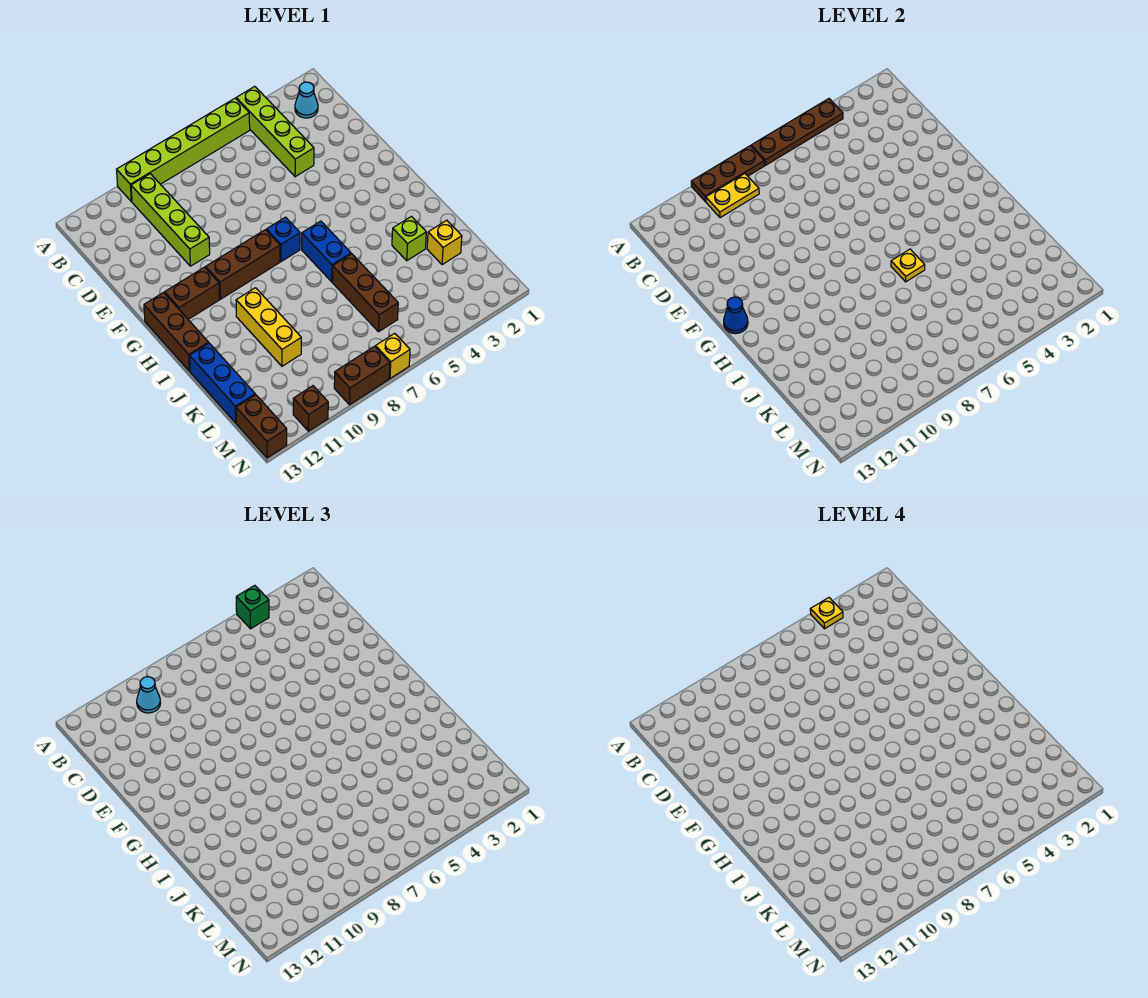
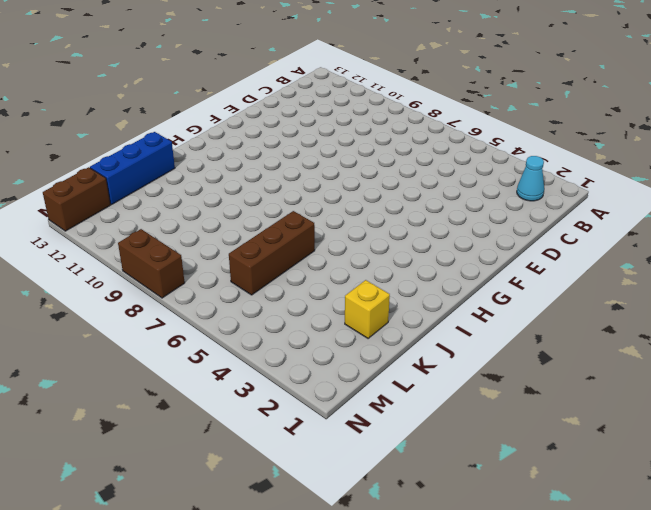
none -> lime brick A4:D4 level 1
none -> lime brick A5:A10 level 1
none -> lime brick B10:E10 level 1

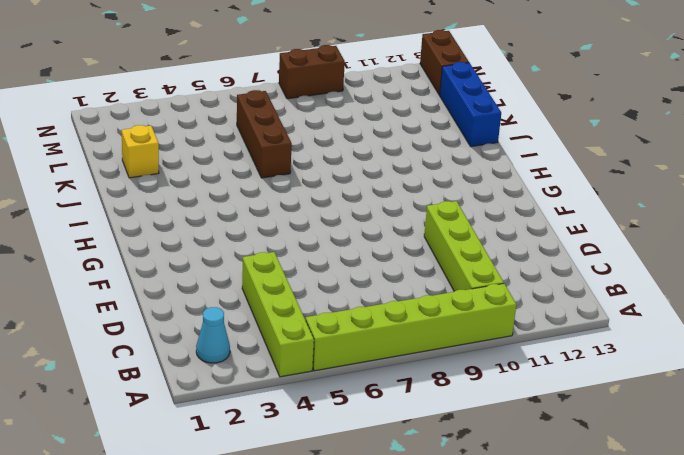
none -> blue brick G7 level 1
none -> brown brick G8:G10 level 1
none -> brown brick G11:G12 level 1

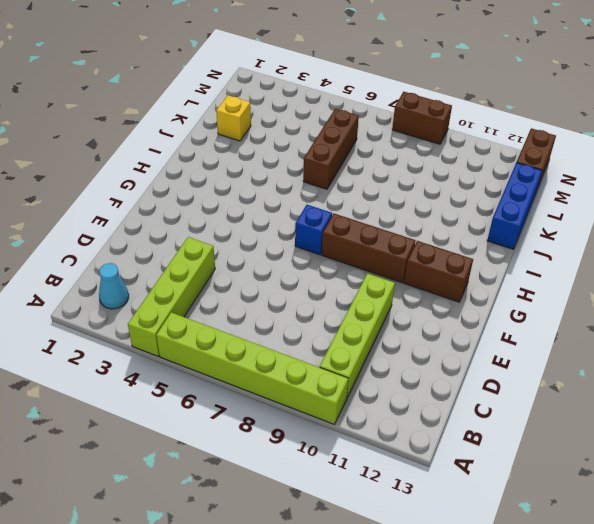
none -> brown brick G13:I13 level 1
none -> blue brick H6:I6 level 1
none -> yellow brick I10:K10 level 1

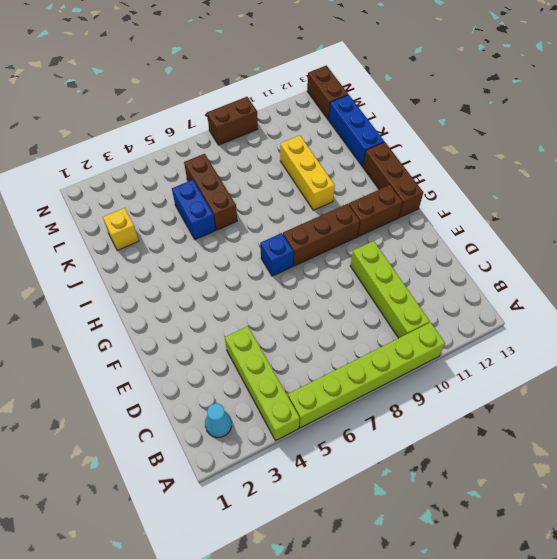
blue brick J5:K5 level 1 -> blue brick H6:I6 level 1
none -> lime brick J3 level 1
none -> yellow brick N7 level 1
none -> brown brick N11 level 1

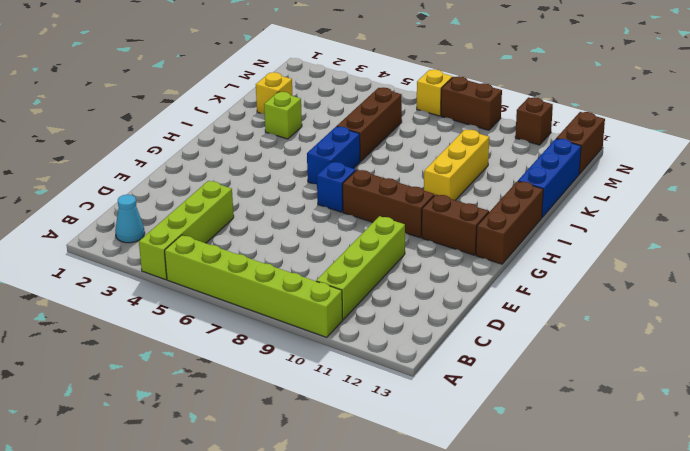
none -> brown plate A4:A7 level 2
none -> brown plate A8:A10 level 2
none -> yellow plate B9:B10 level 2

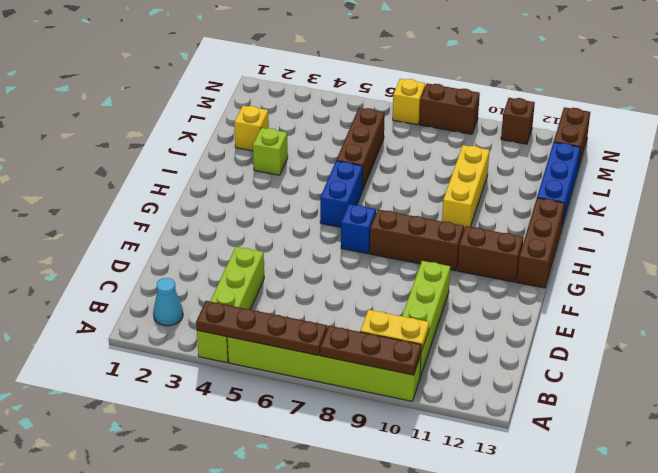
none -> blue cone G13 level 2
none -> yellow plate I6 level 2
none -> green brick A4 level 3

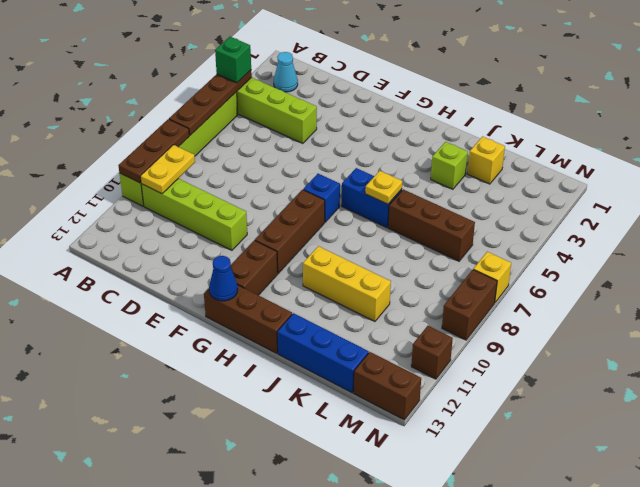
none -> cyan cone B10 level 3
none -> yellow plate A4 level 4

